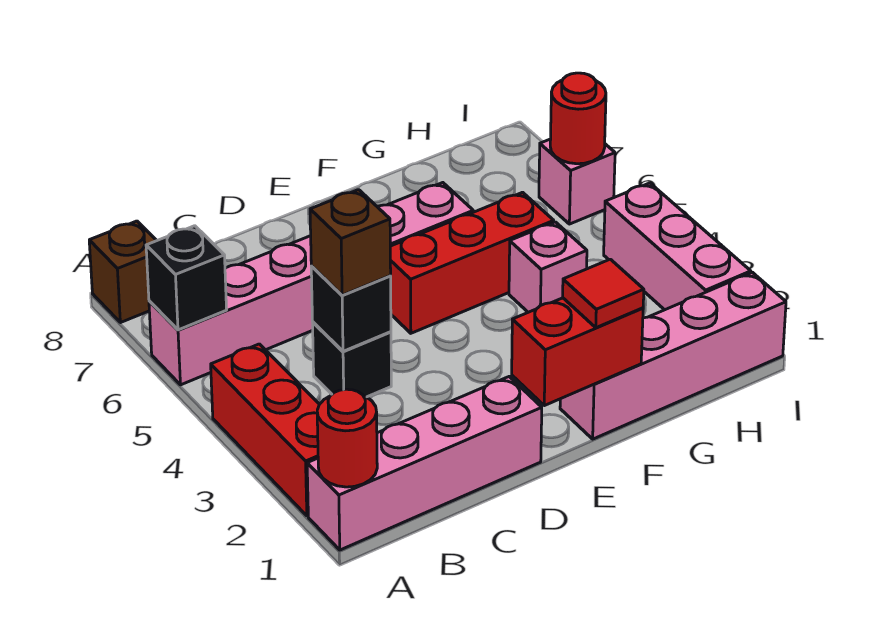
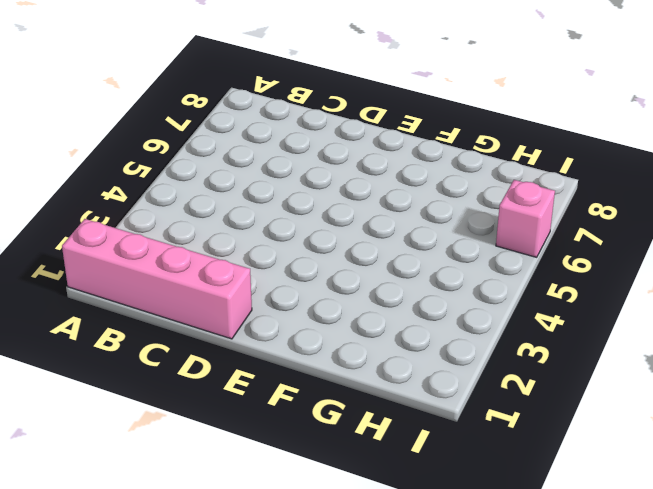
none -> red brick A2:A4 level 1
none -> pink brick A6:F6 level 1
none -> brown brick A8 level 1

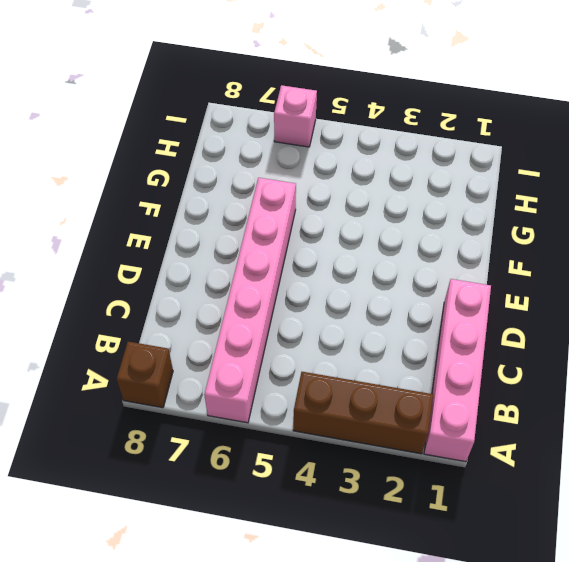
brown brick A2:A4 level 1 -> red brick A2:A4 level 1
none -> black brick C4 level 1
none -> red brick E5:G5 level 1
none -> pink brick F1:I1 level 1

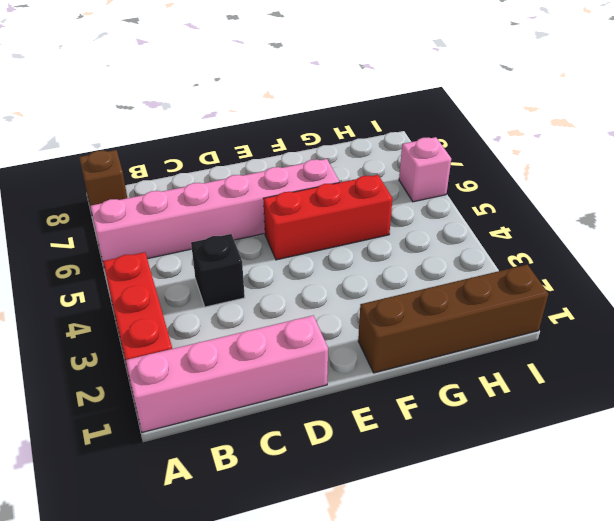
brown brick F1:I1 level 1 -> pink brick F1:I1 level 1
none -> pink brick G4 level 1
none -> pink brick I2:I4 level 1
none -> red round brick A1 level 2

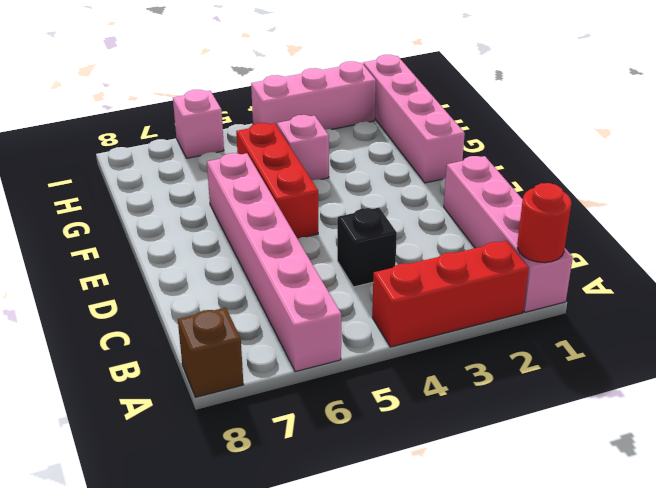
none -> black brick A6 level 2
none -> black brick C4 level 2
none -> red brick E1:F1 level 2

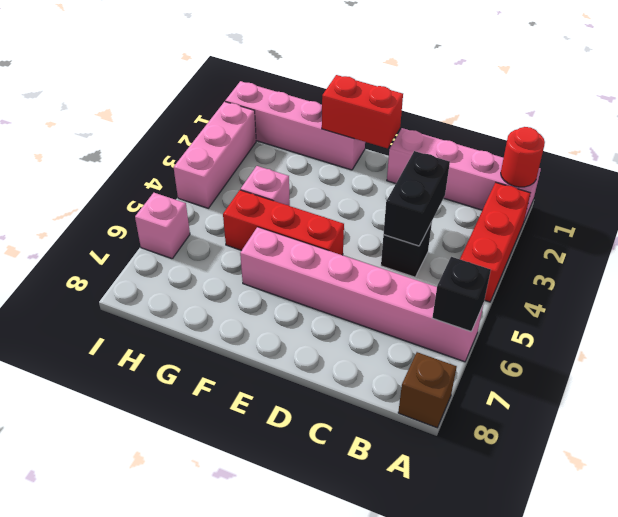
black brick C3:C4 level 2 -> black brick C4 level 2
none -> red round brick I6 level 2
none -> brown brick C4 level 3
none -> red tile F1 level 3

